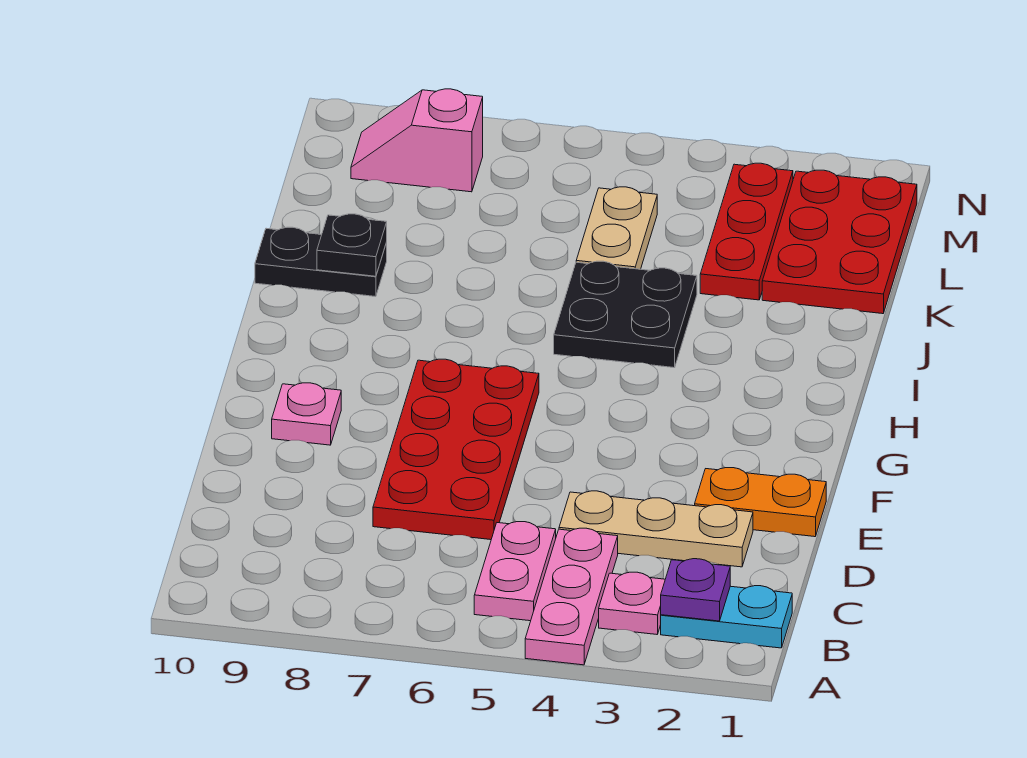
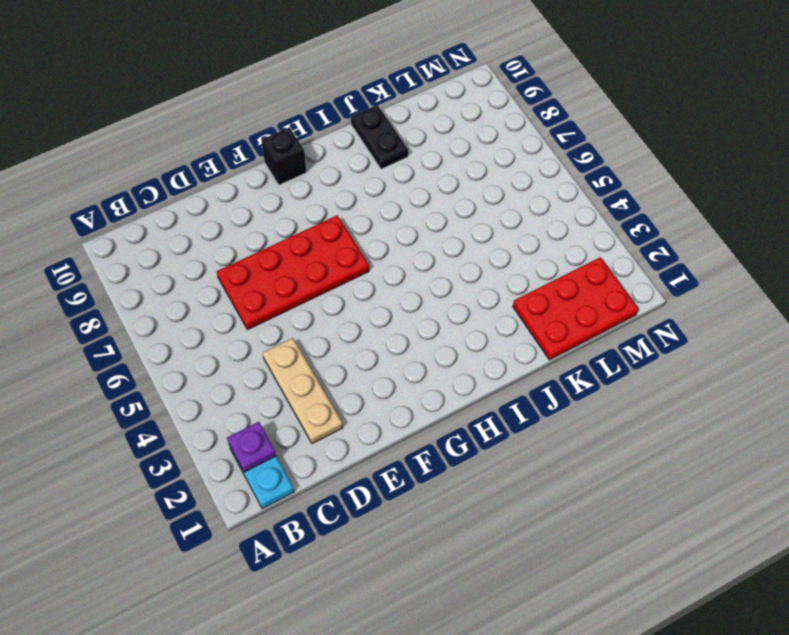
black brick G10 level 1 -> none
none -> pink plate A4:C4 level 1
none -> pink plate B3 level 1
none -> pink plate B5:C5 level 1

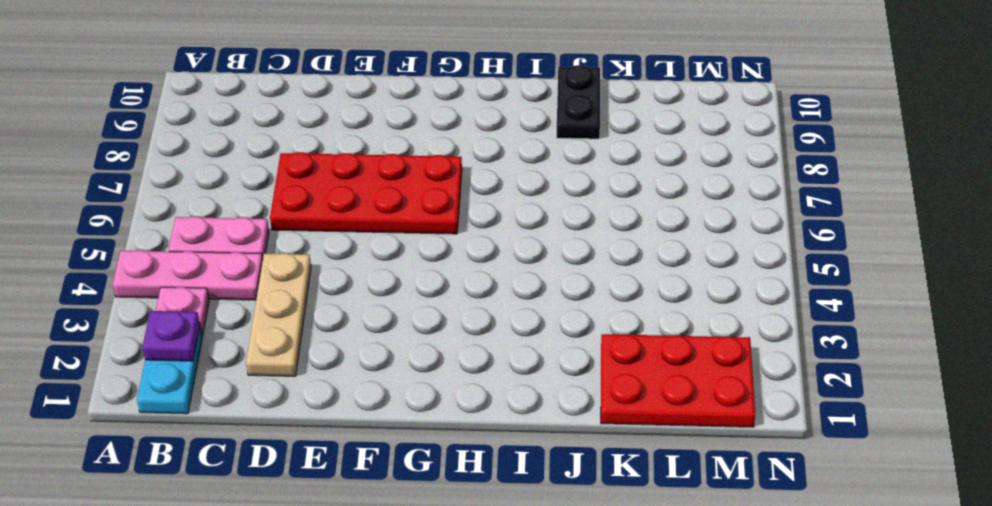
none -> orange plate E1:E2 level 1
none -> pink plate F9 level 1
none -> black plate I4:J5 level 1

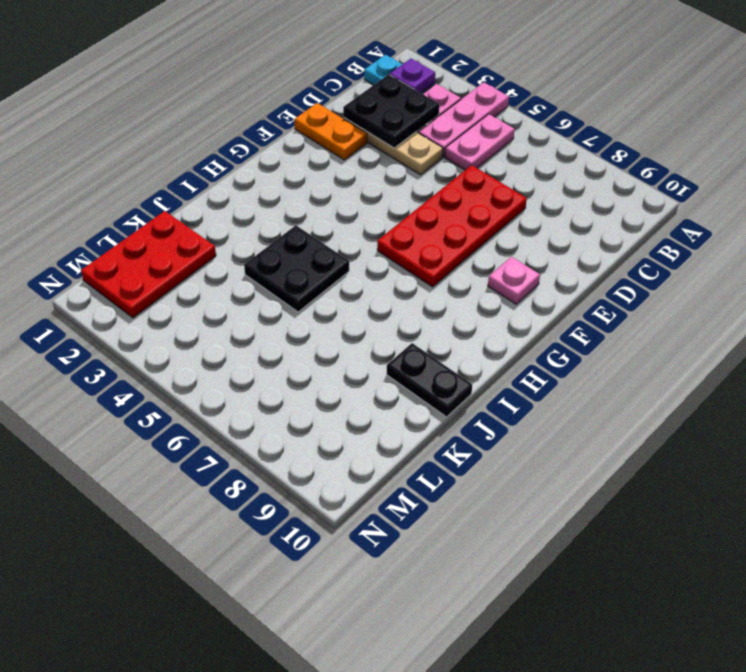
black plate C2:D3 level 2 -> none
none -> red plate K3:M3 level 1
none -> tan plate K5:L5 level 1
none -> pink slope M8:M9 level 1 top 8

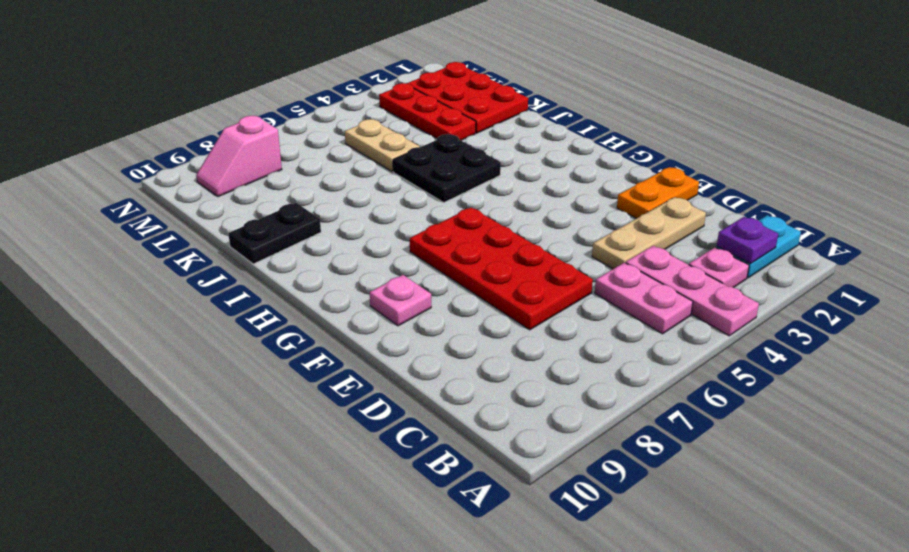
none -> black plate J9 level 2

